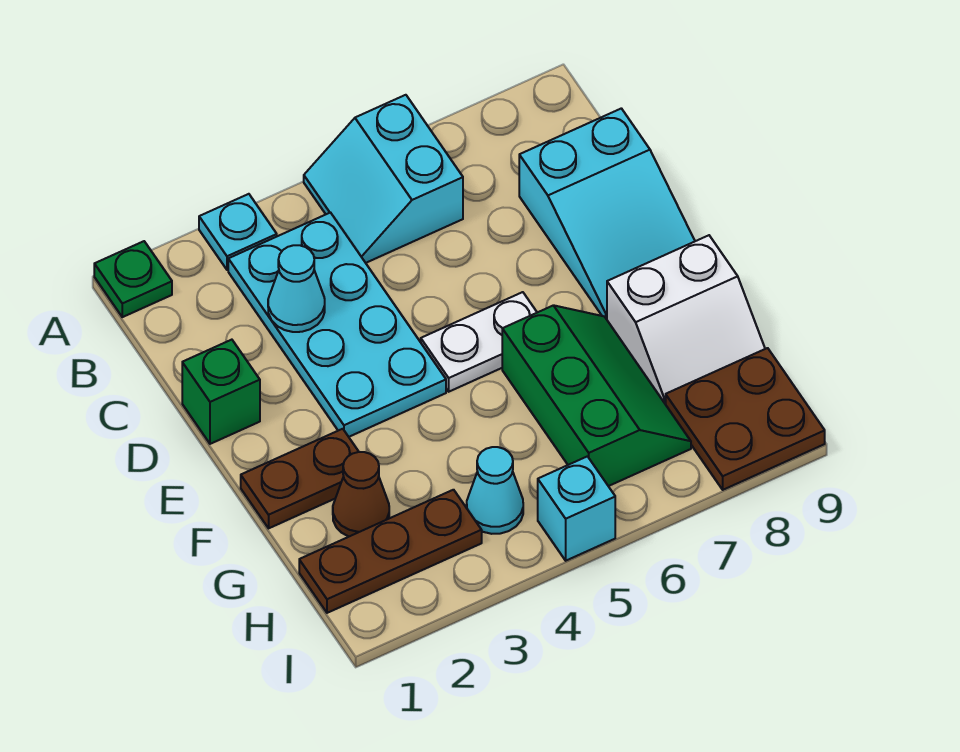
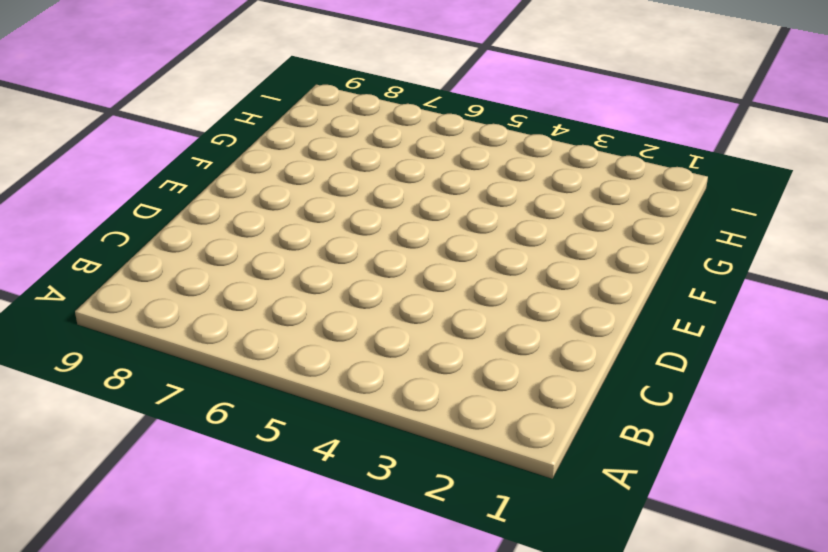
none -> green plate A1 level 1
none -> cyan plate A3 level 1
none -> cyan slope A5:B6 level 1 top 6

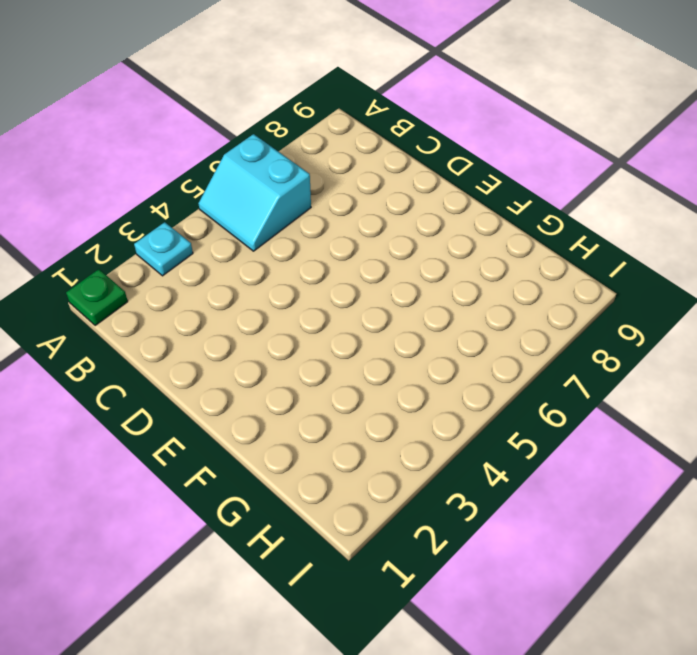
none -> cyan plate B3:E4 level 1
none -> cyan slope C8:E9 level 1 top C
none -> green brick D1 level 1

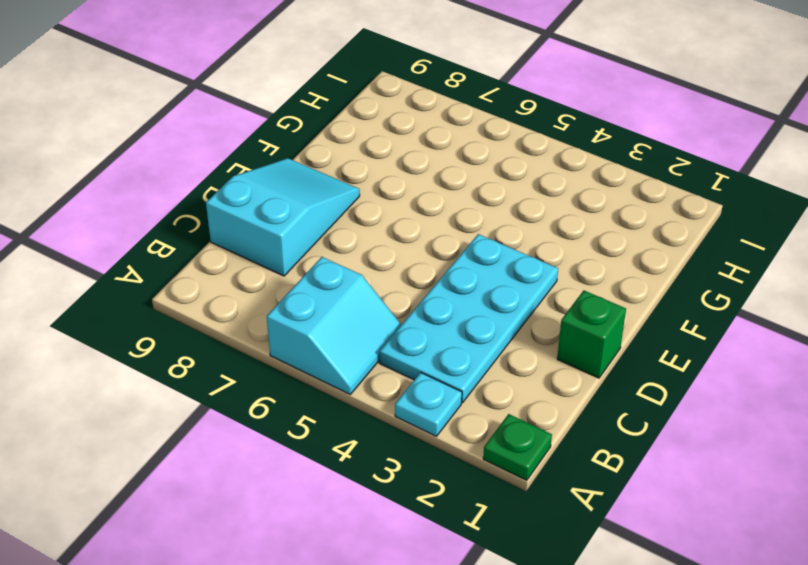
none -> white plate E5:E6 level 1
none -> brown plate F1:F2 level 1
none -> green slope F6:H7 level 1 top 6

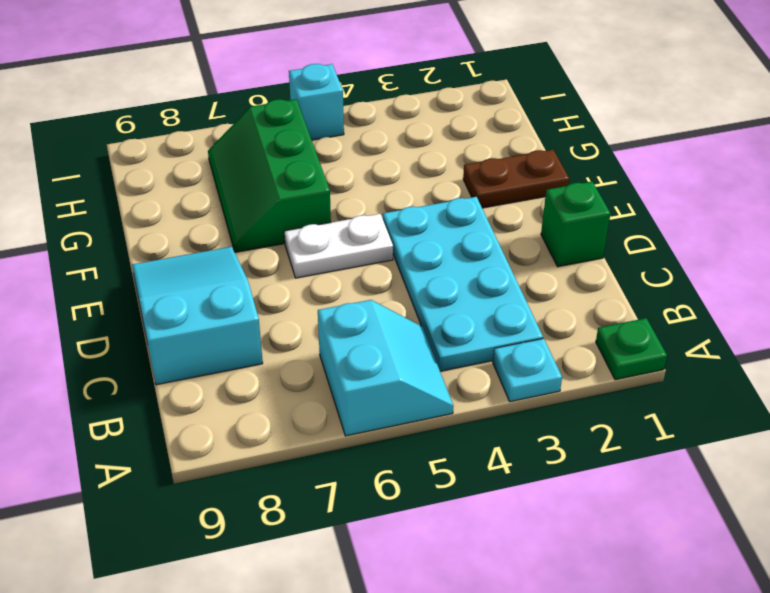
none -> white slope F8:G9 level 1 top F
none -> brown cone G2 level 1
none -> brown plate H1:H3 level 1

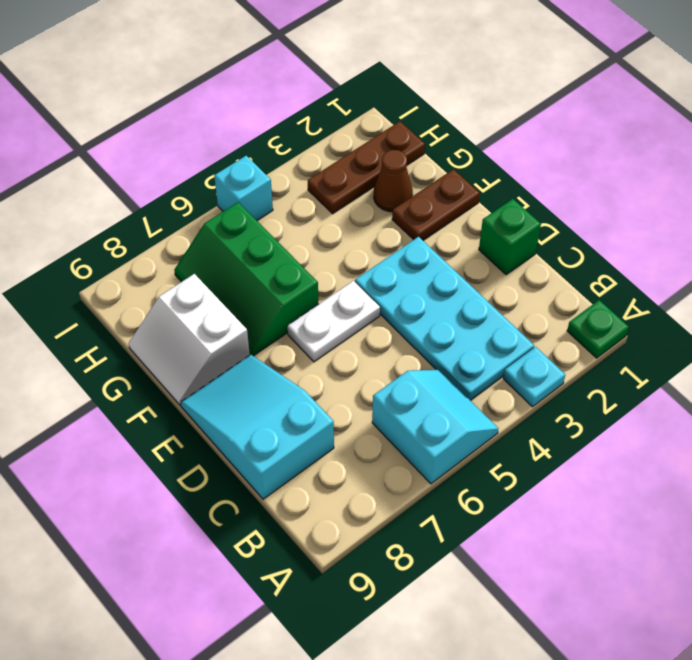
white slope F8:G9 level 1 top 8 -> white slope F8:G9 level 1 top F
none -> cyan cone H4 level 1
none -> brown plate H8:I9 level 1
none -> cyan cone C3 level 2

